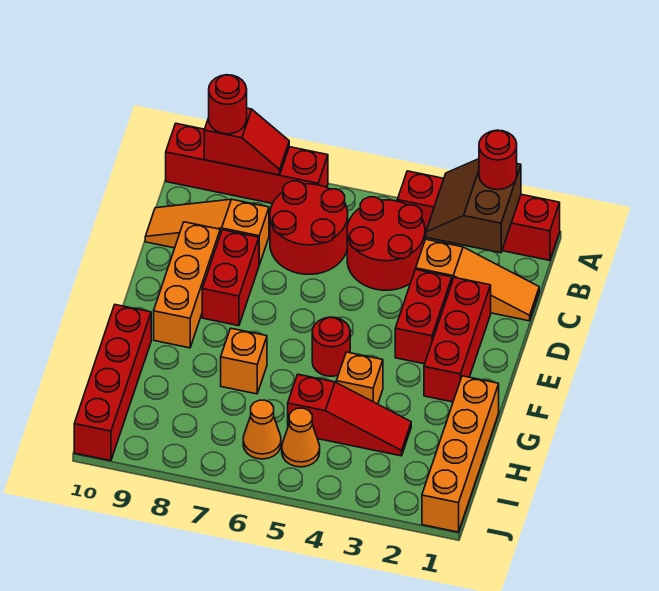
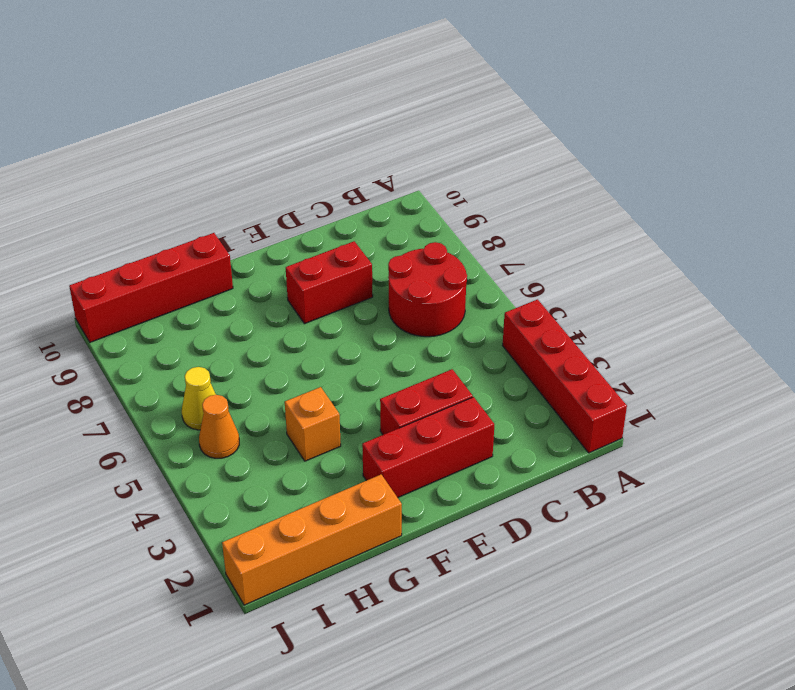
yellow cone I6 level 1 -> orange cone I6 level 1
none -> red brick A7:A10 level 1
none -> red round brick B4:C5 level 1
none -> orange slope C1:C3 level 1 top 3

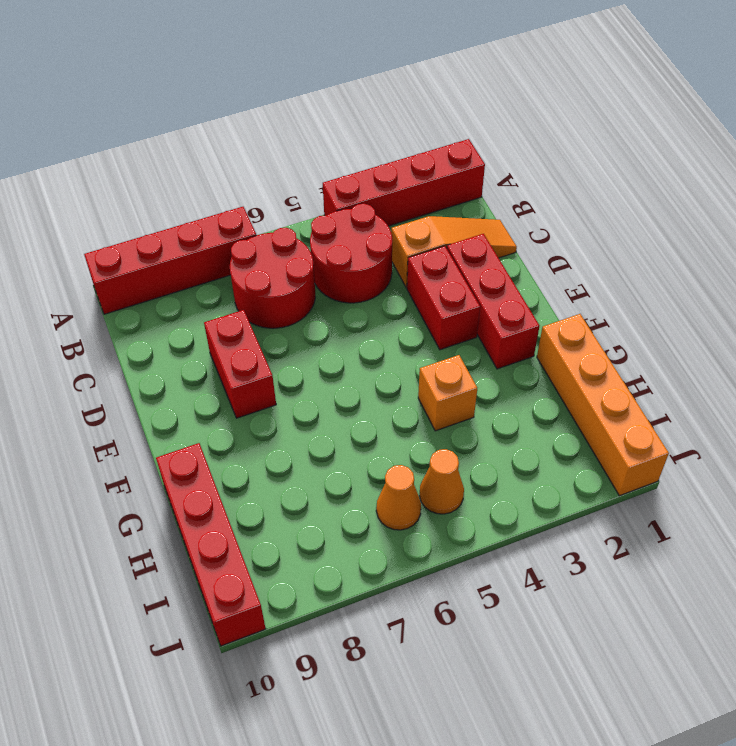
none -> orange slope C8:C10 level 1 top 8
none -> orange brick D9:F9 level 1
none -> red round brick F5 level 1

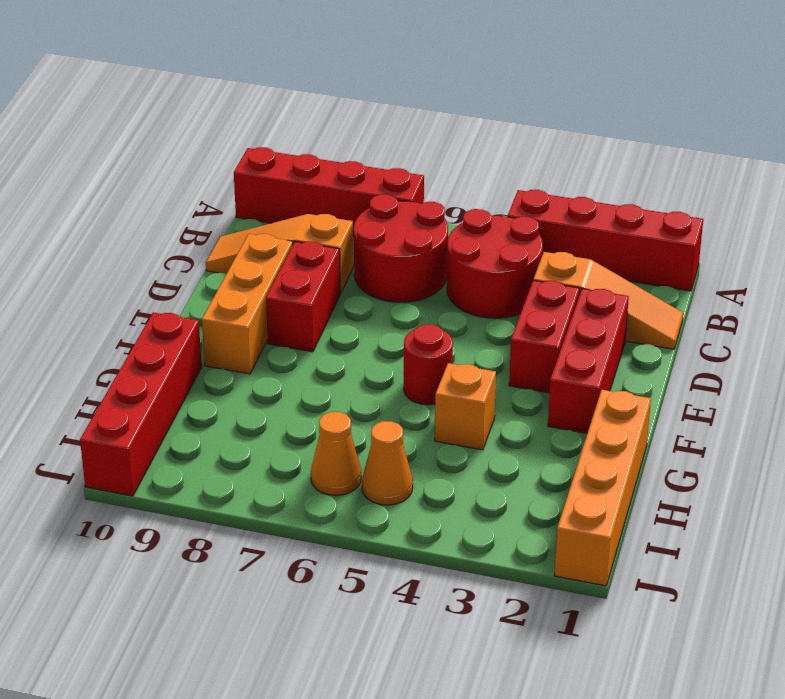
none -> orange brick G7 level 1
none -> red slope H3:H5 level 1 top 5
none -> brown slope A2:B3 level 2 top 2

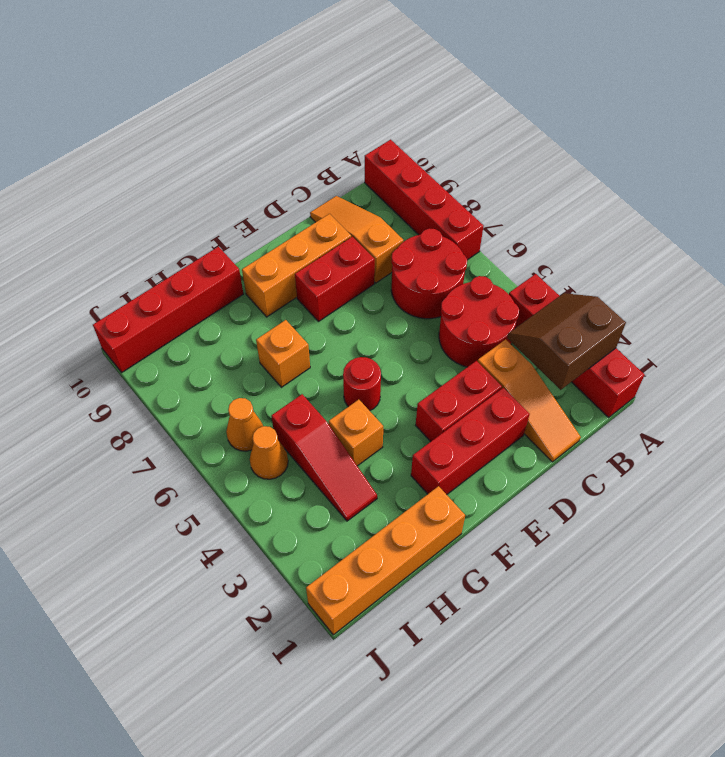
none -> red slope A8:A9 level 2 top 9
none -> red round brick A2 level 3
none -> red round brick A9 level 3

